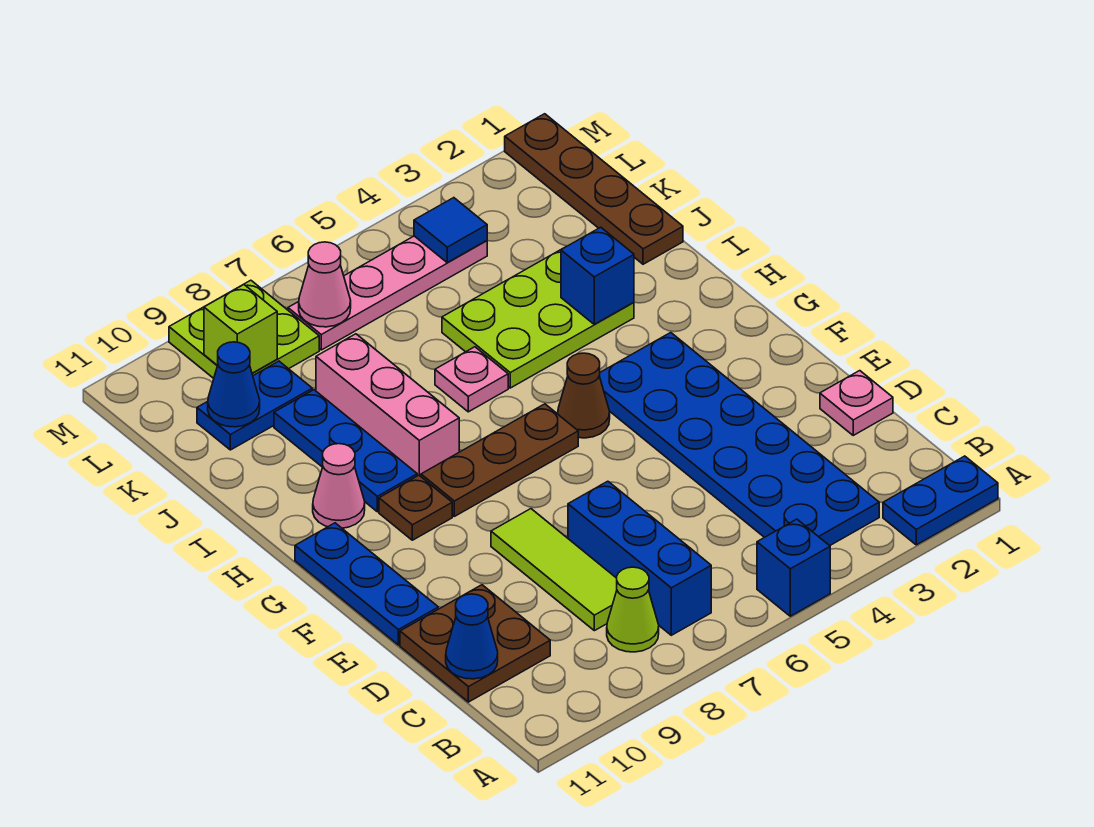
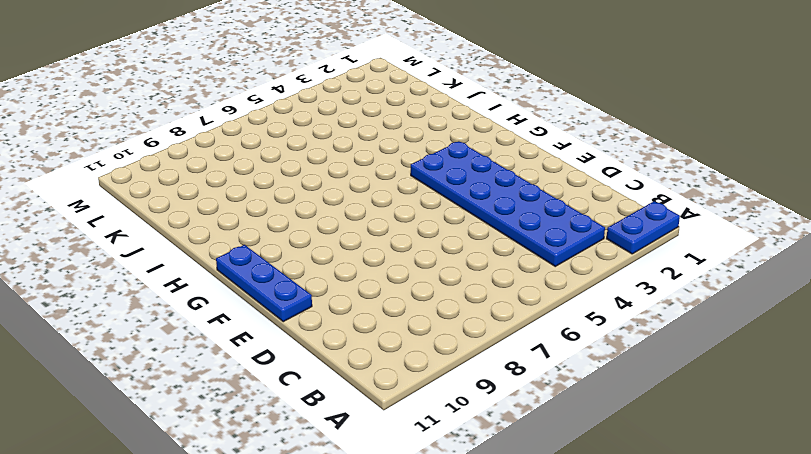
none -> blue brick A5 level 1
none -> blue brick B7:D7 level 1
none -> lime cone B8 level 1

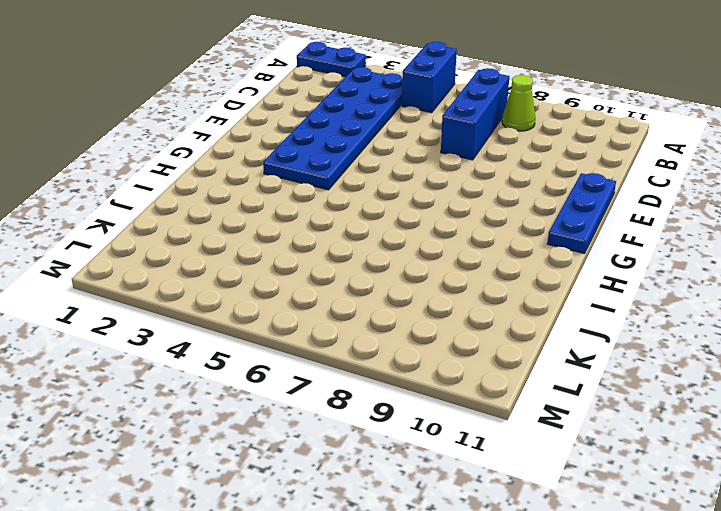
blue brick A5:B5 level 1 -> blue brick A5 level 1
none -> lime tile C8:E8 level 1
none -> brown plate C10:D11 level 1
none -> pink plate D1 level 1

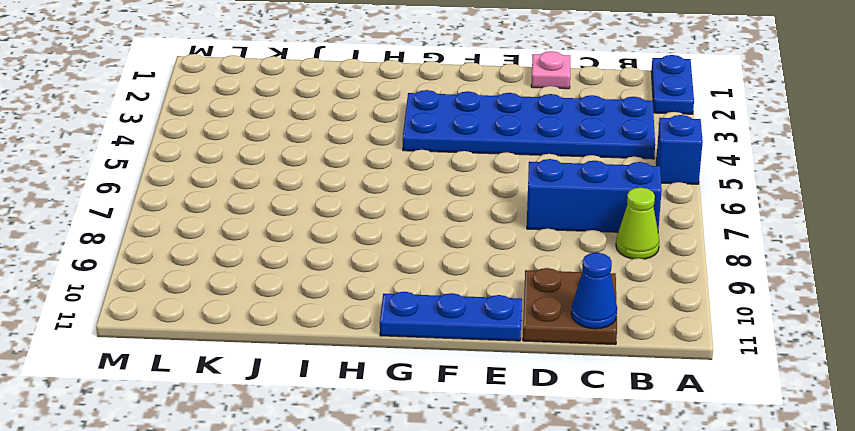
none -> lime tile C8:E8 level 1
none -> brown cone G5 level 1
none -> brown plate G6:G8 level 1

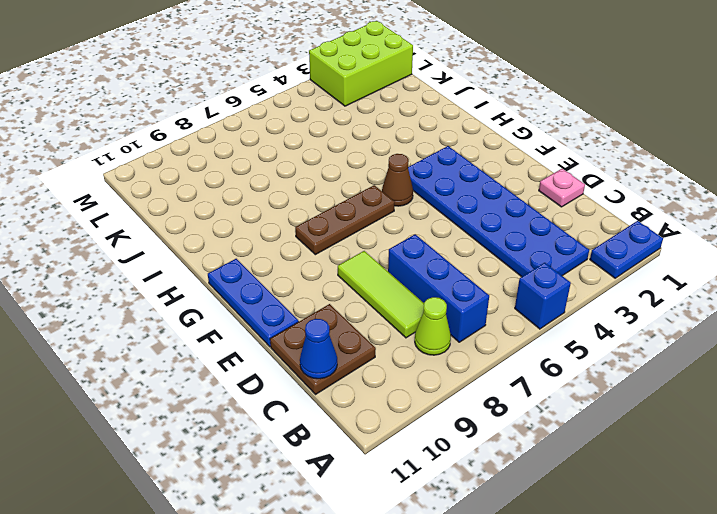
lime brick L1:M3 level 1 -> brown plate J1:M1 level 1
none -> brown plate G9 level 1
none -> pink brick H8:J8 level 1
none -> blue plate H9:J9 level 1

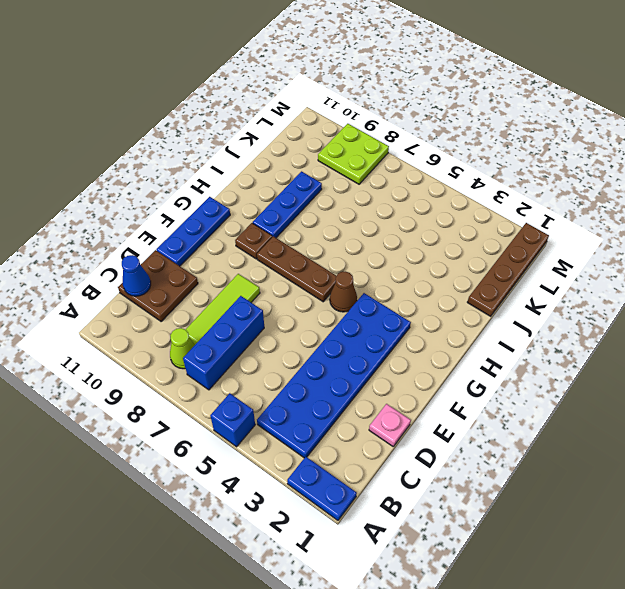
none -> pink brick H8:J8 level 1
none -> pink cone H10 level 1
none -> lime plate I3:J5 level 1

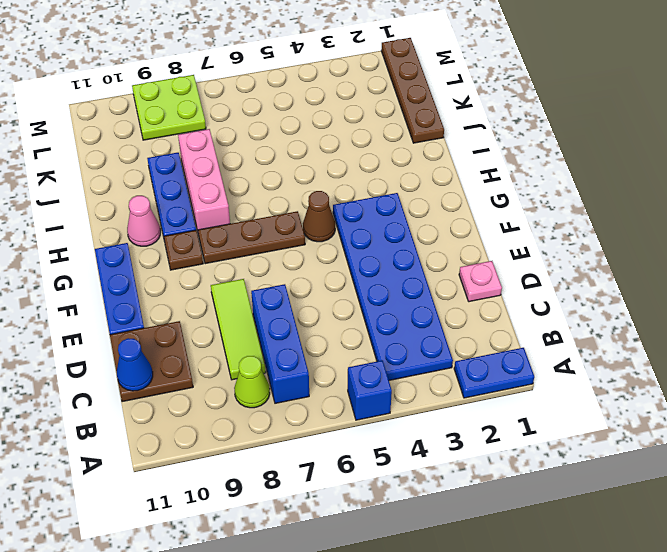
none -> lime plate I3:J5 level 1
none -> pink plate I6 level 1
none -> blue plate K9:K10 level 1

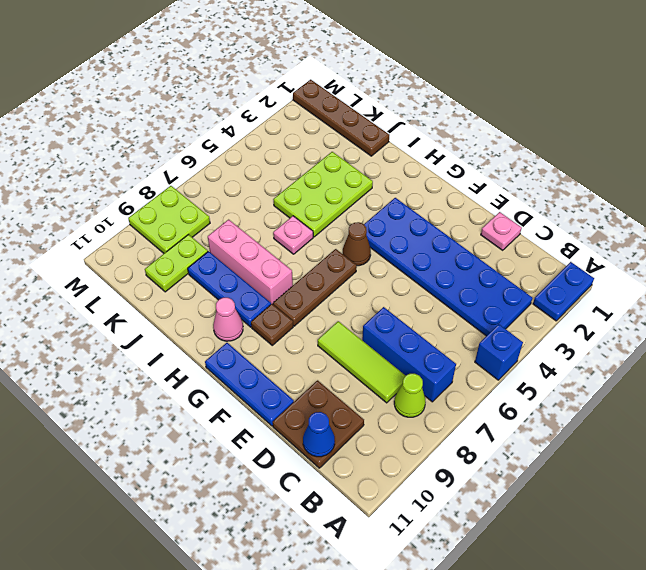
lime plate K9:K10 level 1 -> blue plate K9:K10 level 1
none -> pink plate L4:L7 level 1
none -> blue brick I3 level 2
none -> blue cone K10 level 2

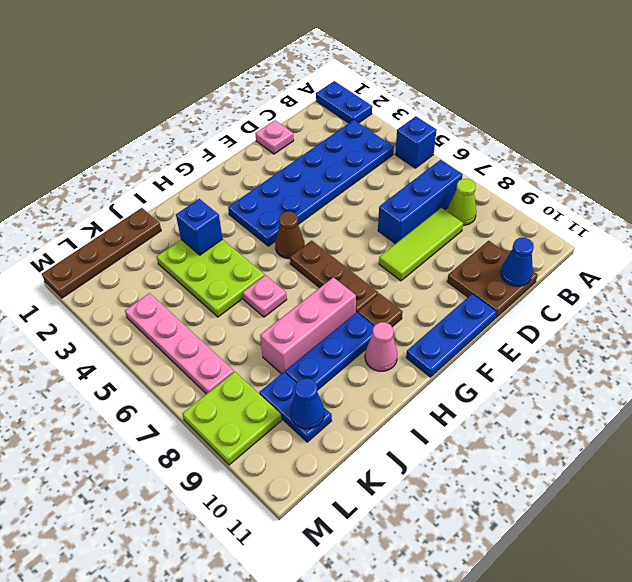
none -> blue tile L4 level 2
none -> pink cone L7 level 2
none -> lime brick L9 level 2

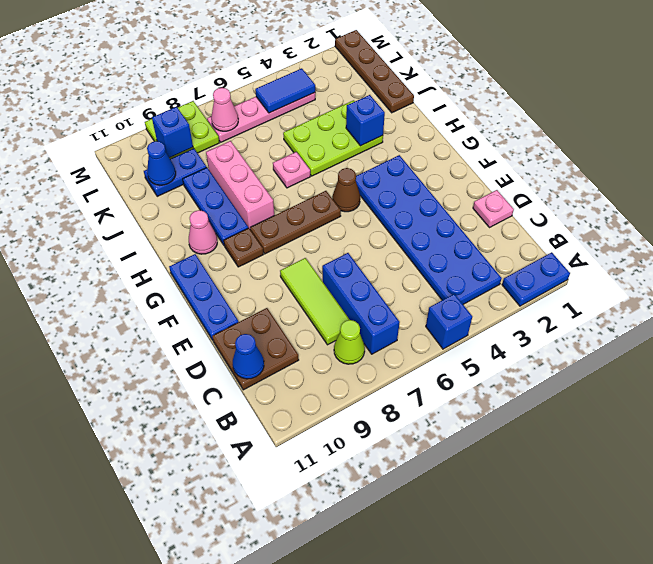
blue tile L4:L5 level 2 -> blue tile L4 level 2
blue brick L9 level 2 -> lime brick L9 level 2

